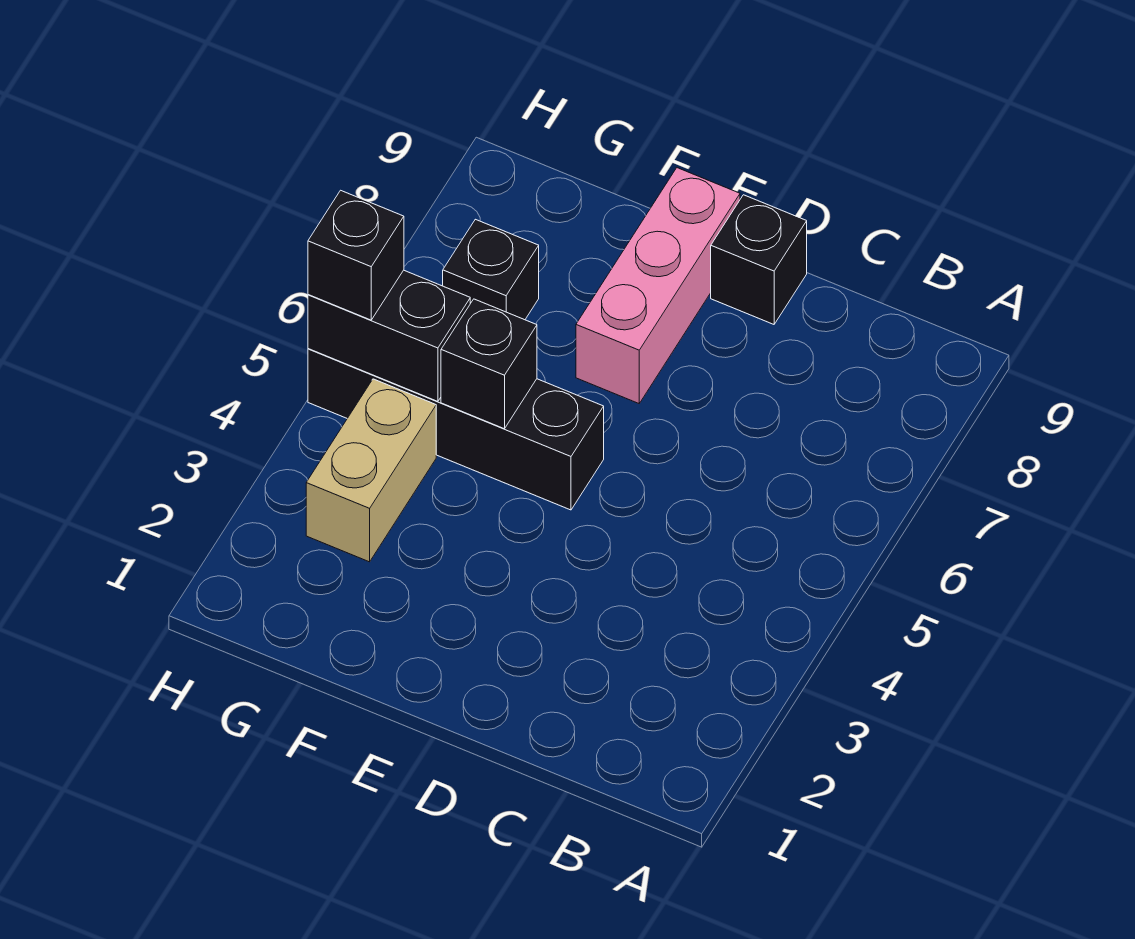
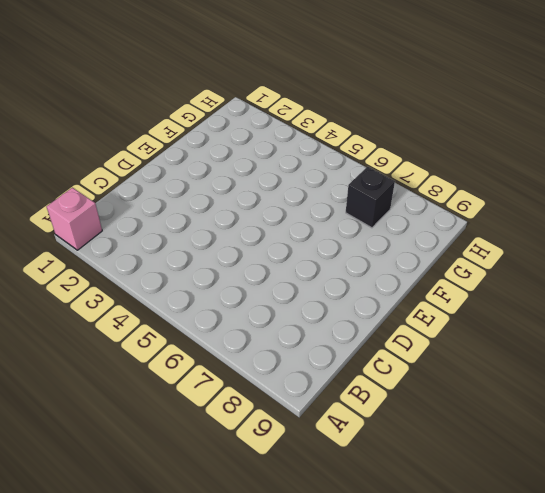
pink brick A1 level 1 -> none
none -> black brick D9 level 1
none -> black brick E5:H5 level 1

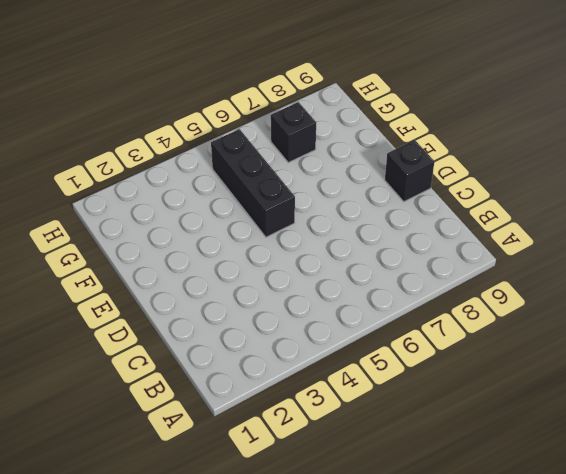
black brick E5:G5 level 1 -> black brick E5:H5 level 1
none -> pink brick E7:E9 level 1
none -> tan brick G3:G4 level 1

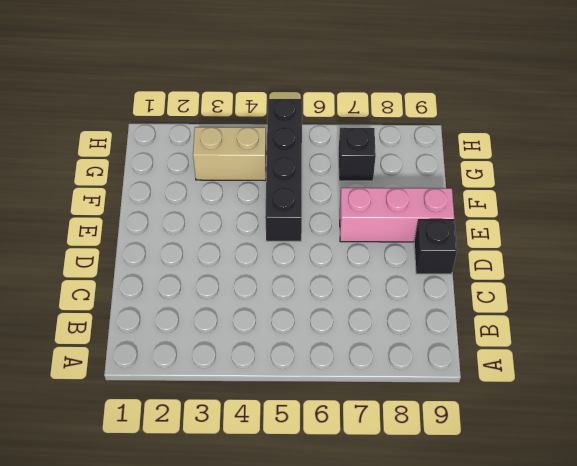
none -> black brick F5 level 2
none -> black brick G5:H5 level 2

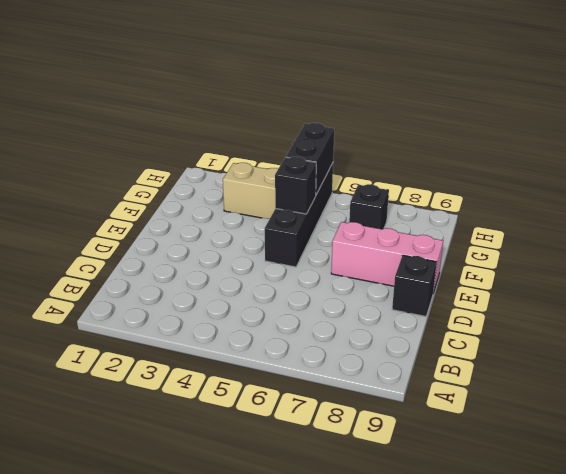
none -> black brick H5 level 3

